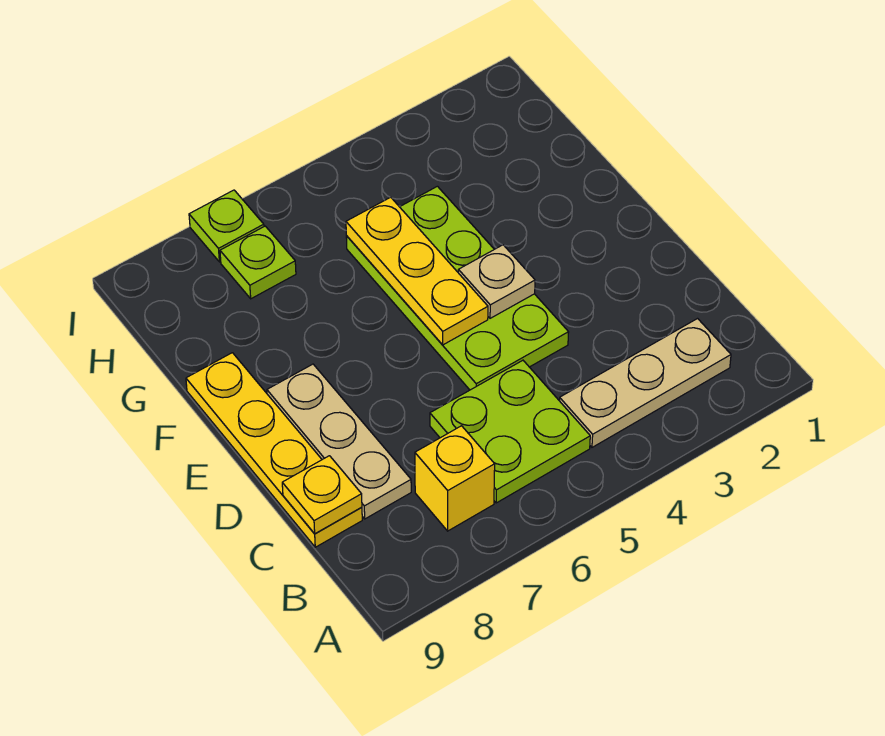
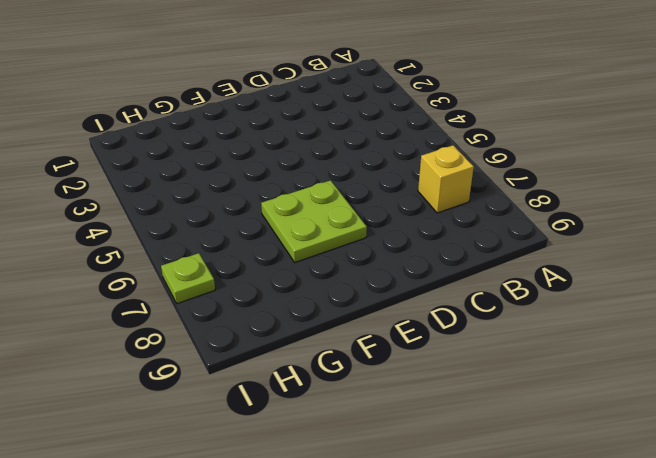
lime plate E6:F7 level 1 -> lime plate B5:C6 level 1
none -> tan plate B2:B4 level 1
none -> tan plate C8:E8 level 1

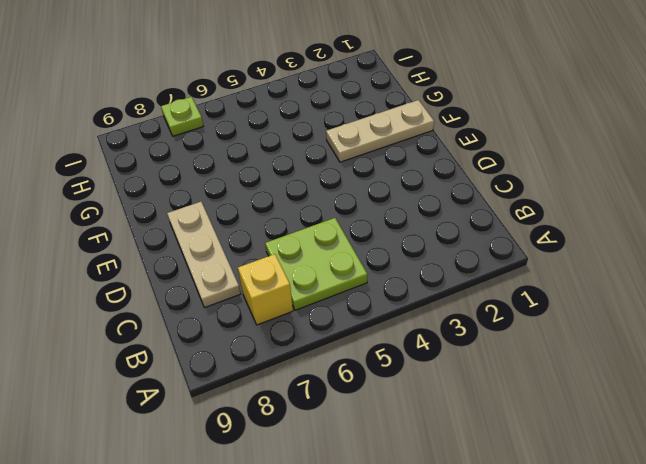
tan plate F1:F3 level 1 -> tan plate B2:B4 level 1
none -> yellow plate C9:F9 level 1
none -> lime plate D4:G5 level 1

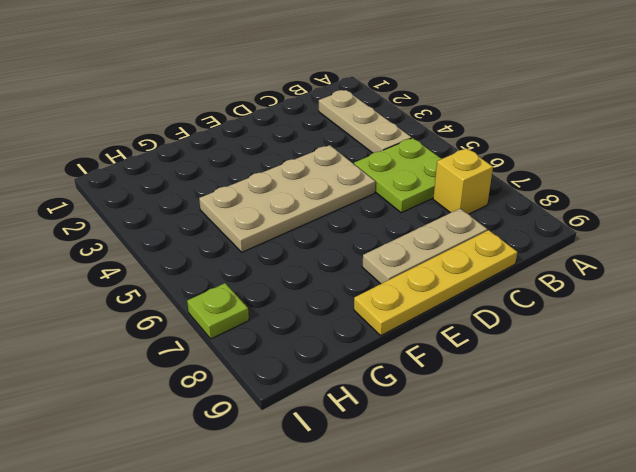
tan plate D4:G5 level 1 -> lime plate D4:G5 level 1
none -> lime plate H7 level 1
none -> yellow plate C9 level 2

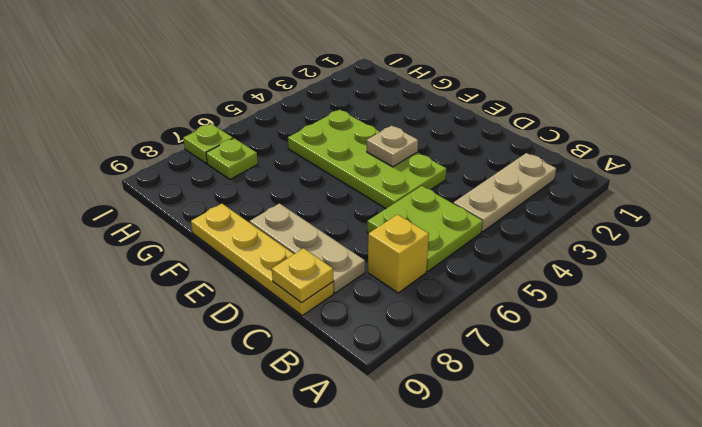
none -> yellow plate E5:G5 level 2

